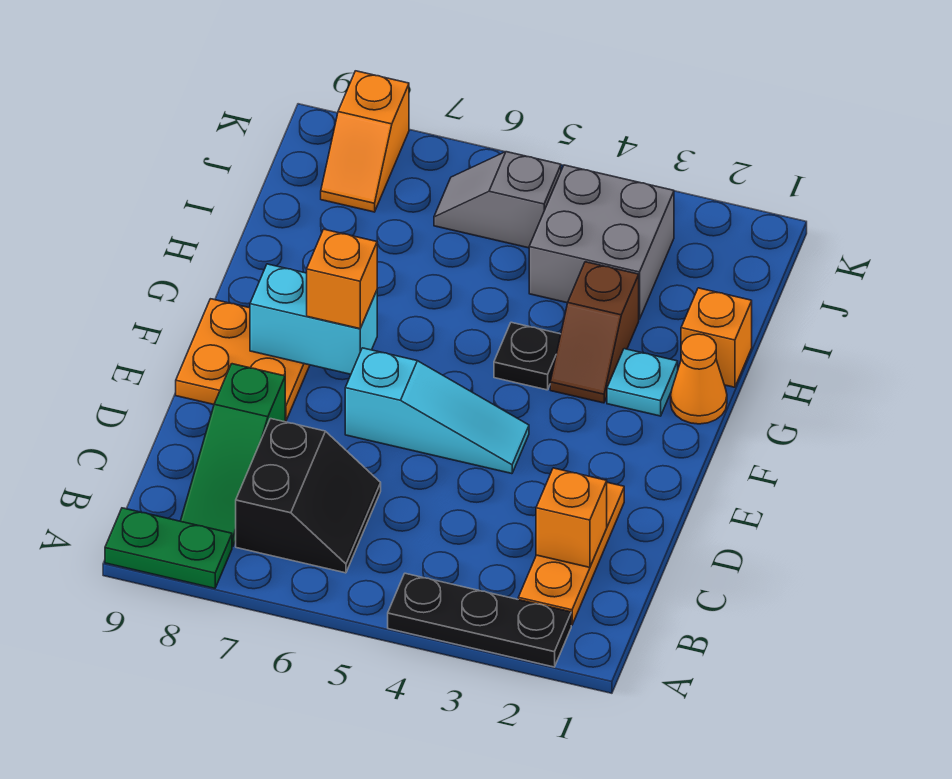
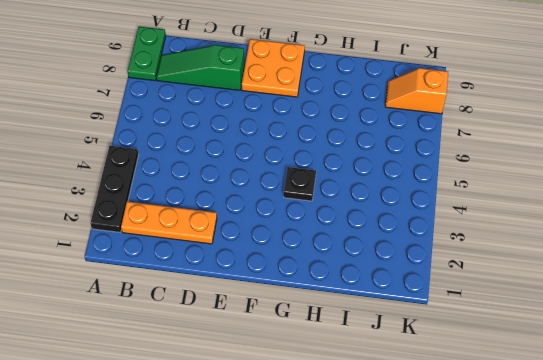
none -> black slope B6:C7 level 1 top 7
none -> cyan slope E4:E6 level 1 top 6
none -> orange cone G1 level 1

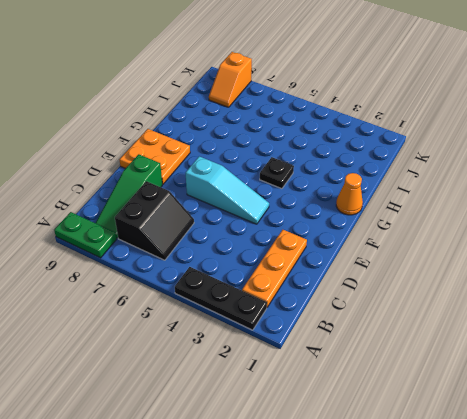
none -> cyan plate G2 level 1
none -> brown slope G3:H3 level 1 top H
none -> orange brick H1 level 1

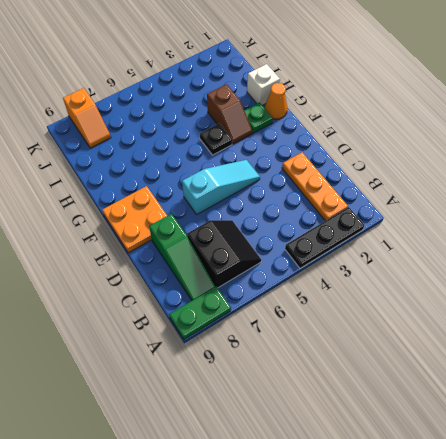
green plate G2 level 1 -> cyan plate G2 level 1
white brick H1 level 1 -> orange brick H1 level 1
none -> grey brick I3:J4 level 1
none -> grey slope J5:J6 level 1 top 5
none -> orange brick C2 level 2

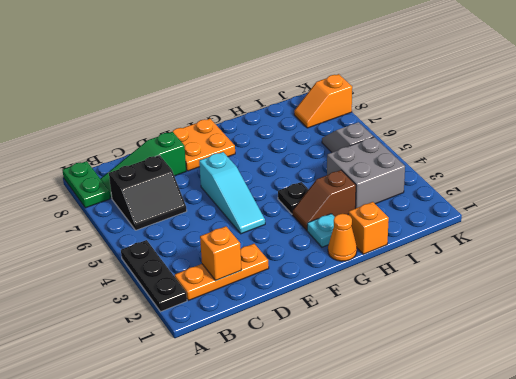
none -> cyan brick F7:F8 level 2
none -> orange brick F7 level 3

